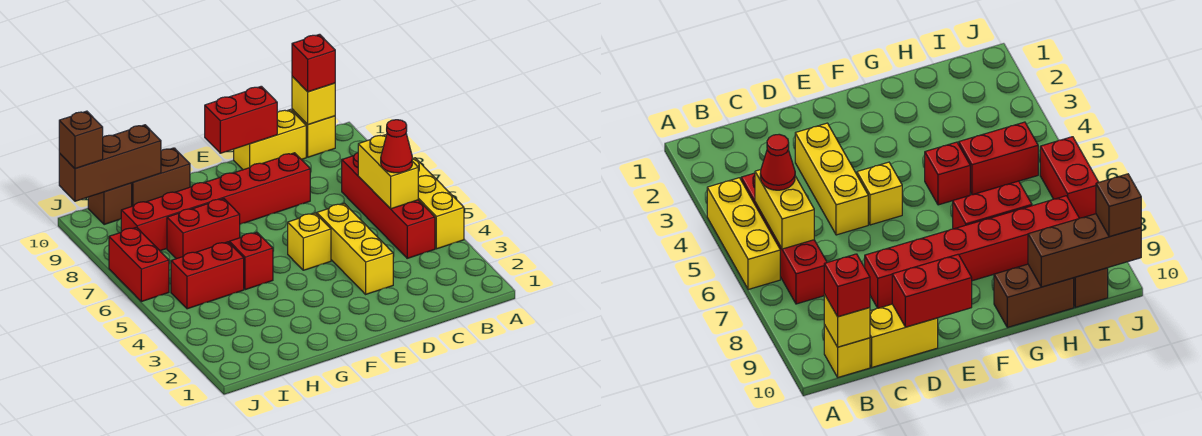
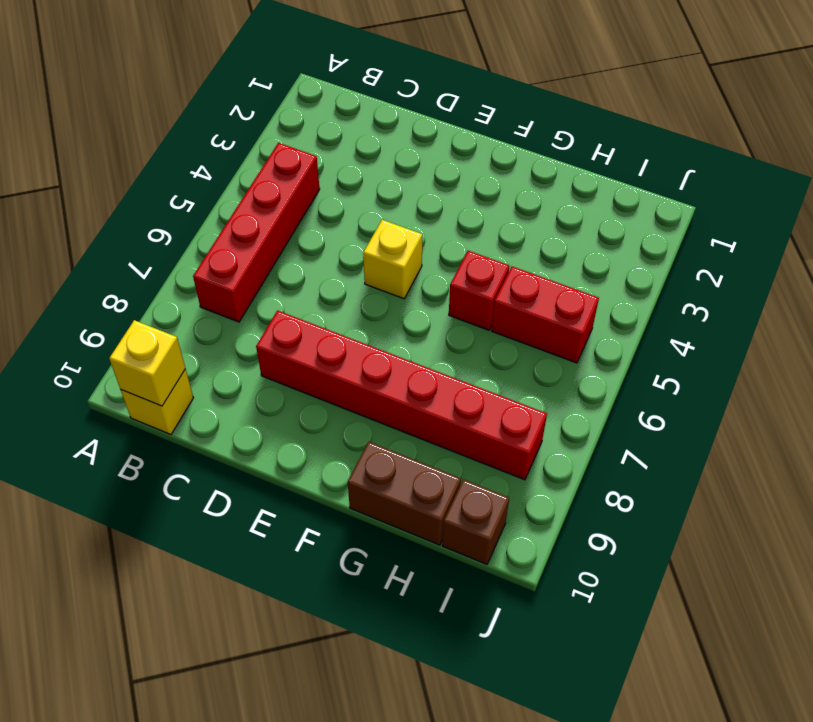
none -> yellow brick A4:A6 level 1
none -> yellow brick C10:D10 level 1
none -> yellow brick D3:D5 level 1

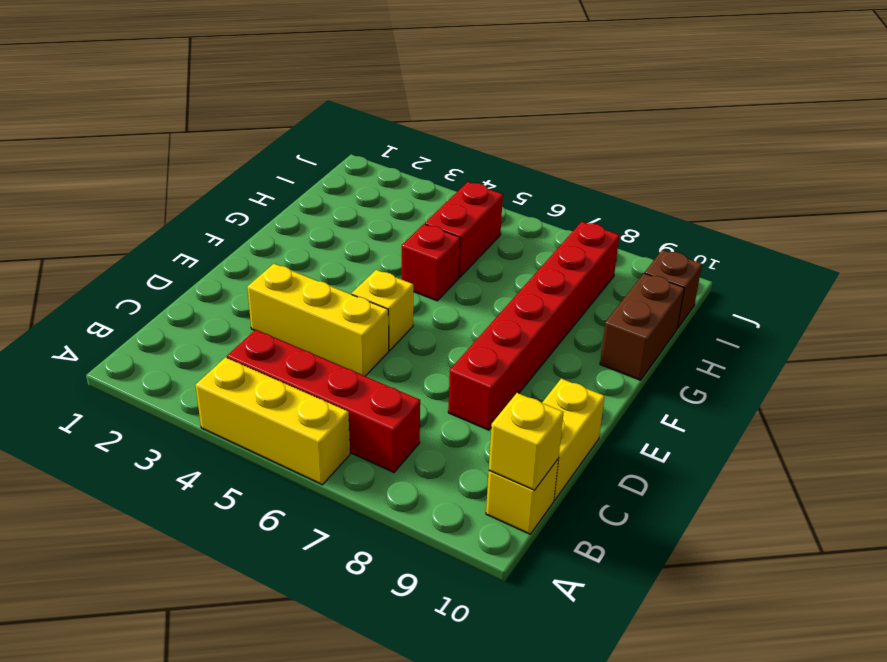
none -> red brick G7:H7 level 1
none -> red brick J6:J7 level 1
none -> yellow brick B5:B6 level 2

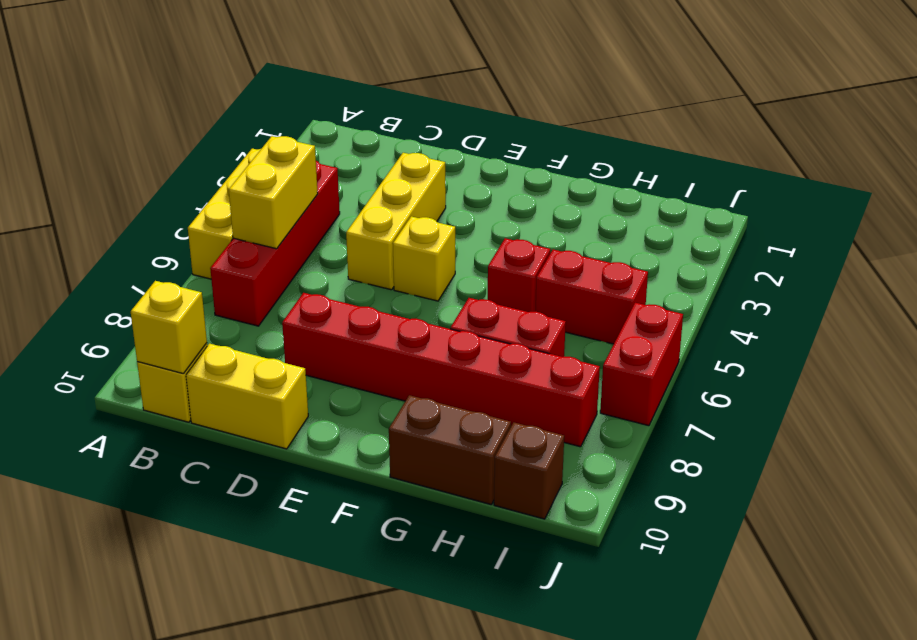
none -> red brick D10:E10 level 2
none -> brown brick H10:J10 level 2
none -> red cone B5 level 3

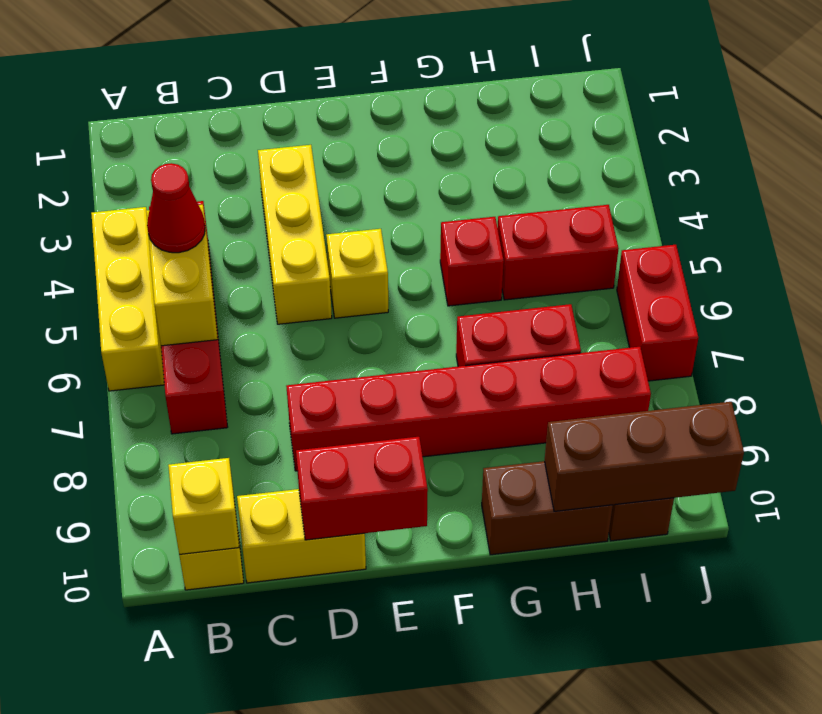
none -> red brick B10 level 3
none -> brown brick J10 level 3

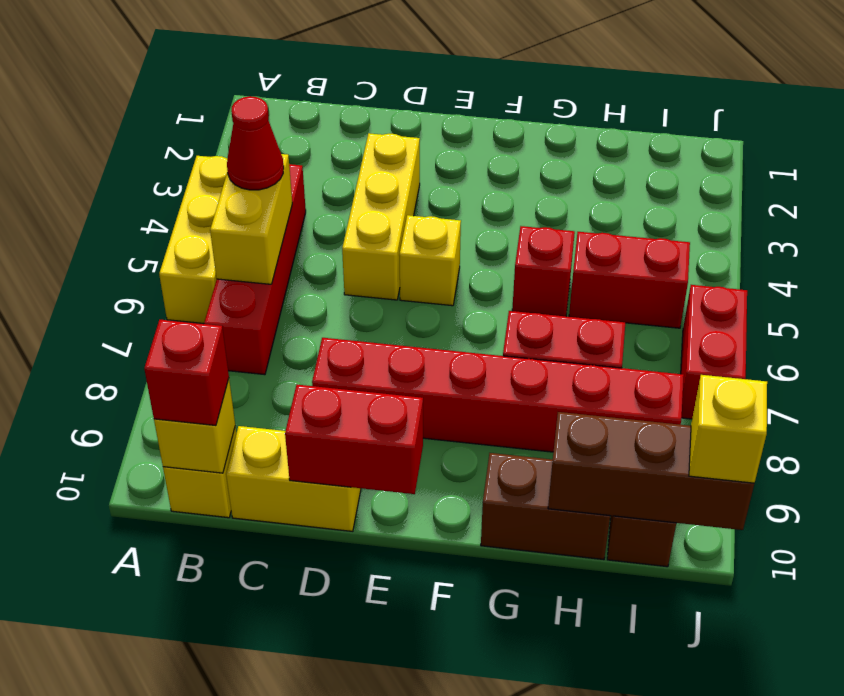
yellow brick J10 level 3 -> brown brick J10 level 3

